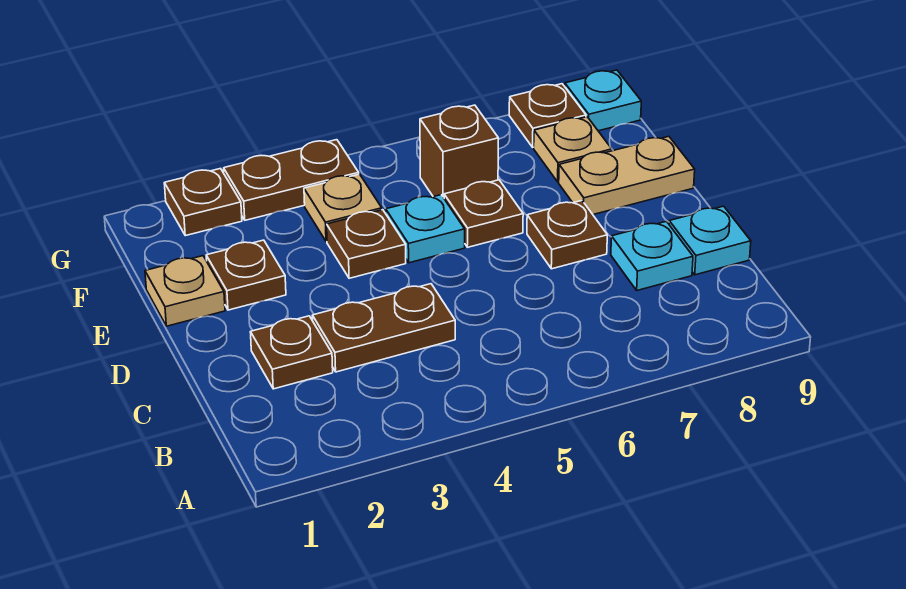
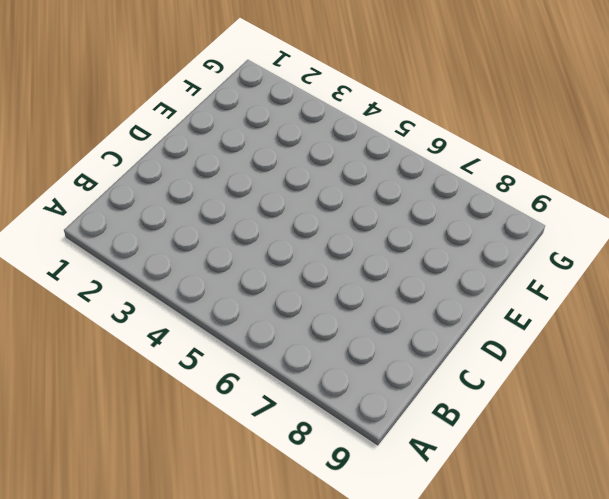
none -> brown plate C2 level 1
none -> brown plate C3:C4 level 1
none -> cyan plate C8 level 1

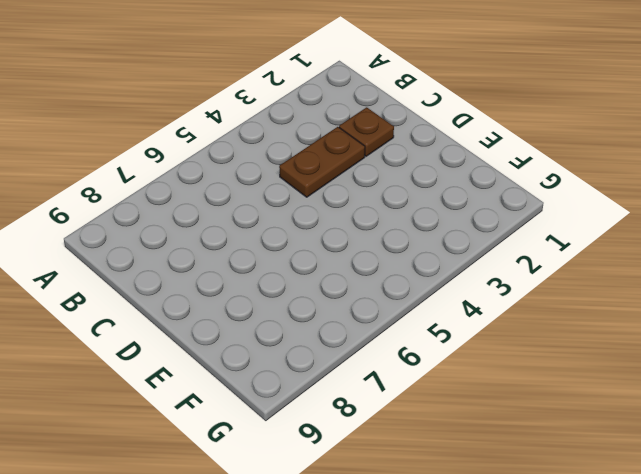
none -> cyan plate C8 level 1
none -> cyan plate C9 level 1
none -> brown plate D7 level 1

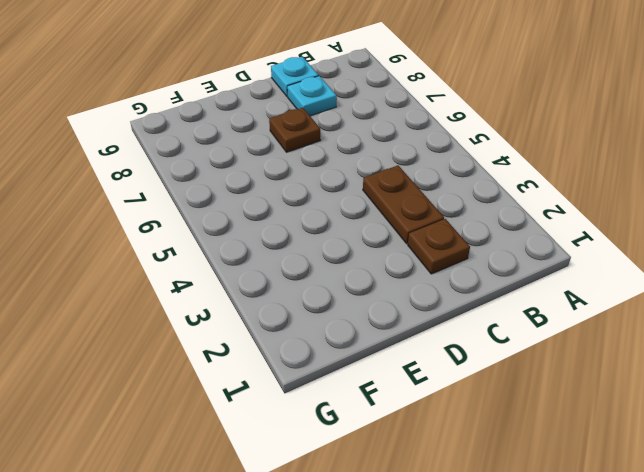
none -> tan plate E1 level 1
none -> brown plate E2 level 1
none -> brown plate E4 level 1

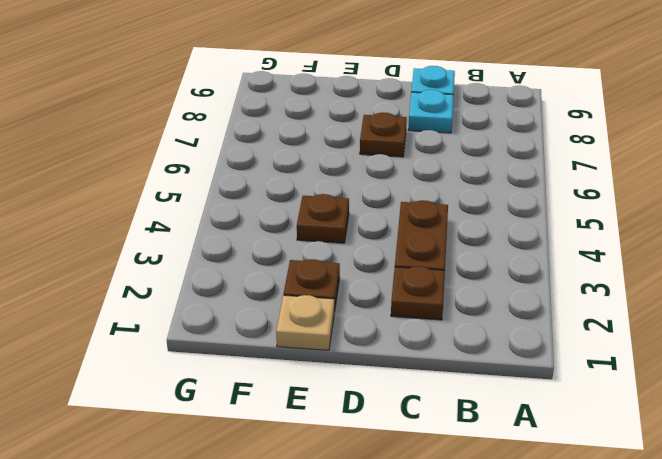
none -> cyan plate E5 level 1
none -> brown plate E6 level 1
none -> tan plate E8:E9 level 1

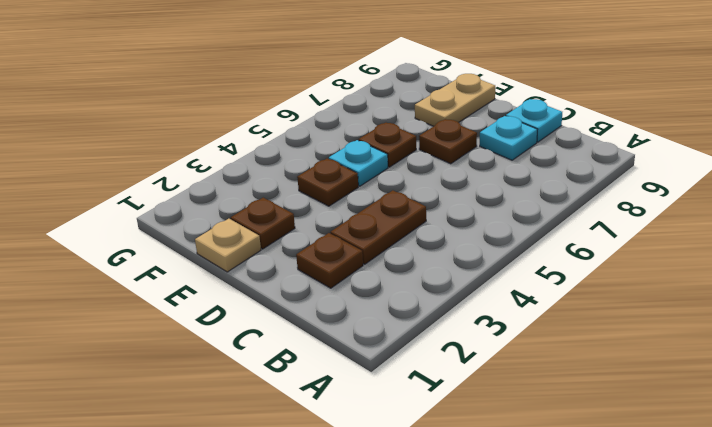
none -> tan plate F4 level 1
none -> brown brick F6 level 1
none -> tan plate F8 level 1

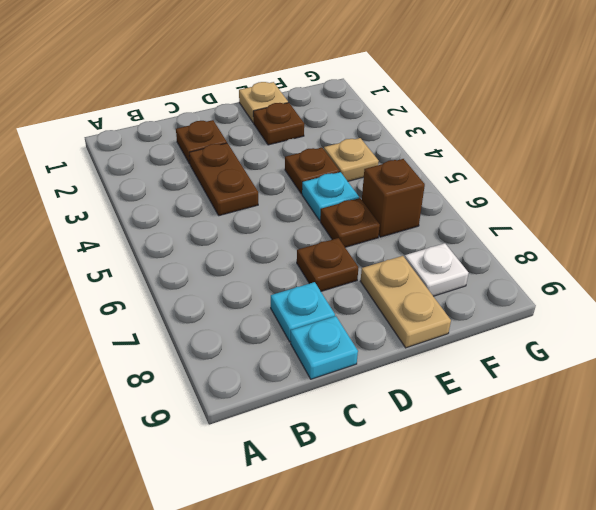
white plate F8 level 1 -> tan plate F8 level 1
none -> brown plate G2 level 1
none -> brown plate G3:G4 level 1
none -> brown plate G8 level 1

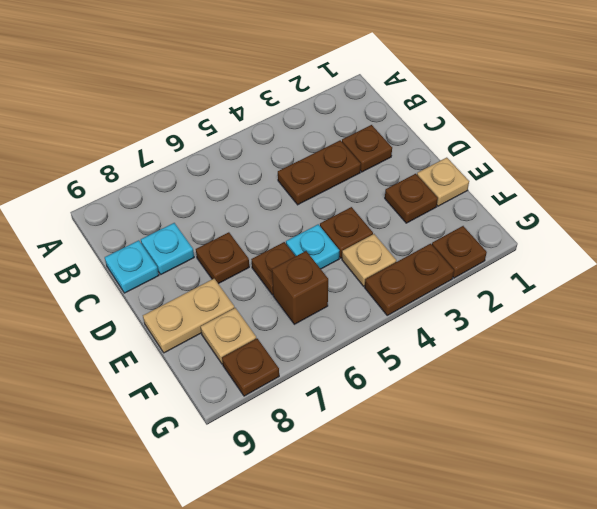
none -> cyan plate G9 level 1

